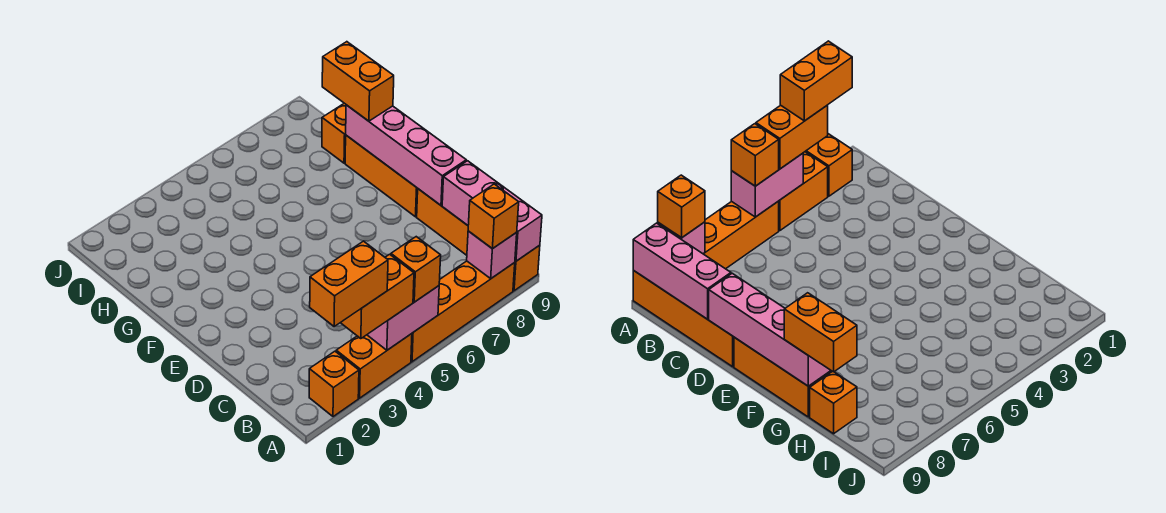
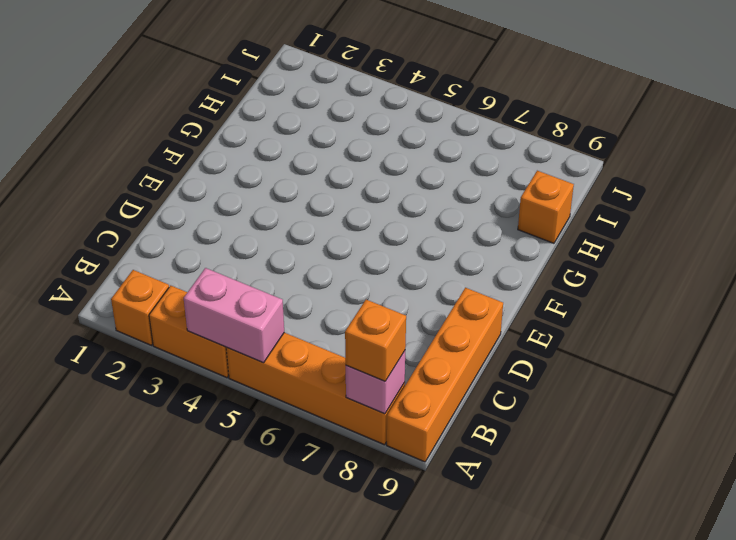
none -> orange brick E9:G9 level 1
none -> pink brick A9:C9 level 2
none -> pink brick D9:G9 level 2

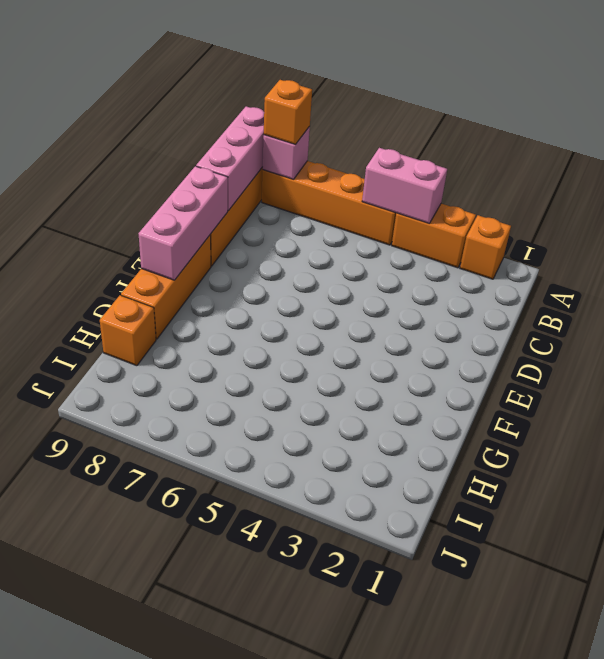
pink brick D9:F9 level 2 -> pink brick D9:G9 level 2
none -> orange brick A3:A4 level 3
none -> orange brick A5 level 3
none -> orange brick G9:H9 level 3

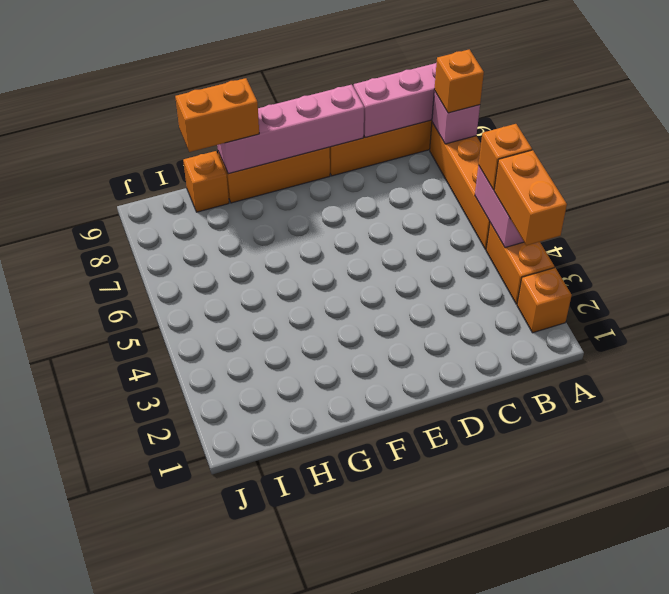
none -> orange brick A2:A3 level 4

